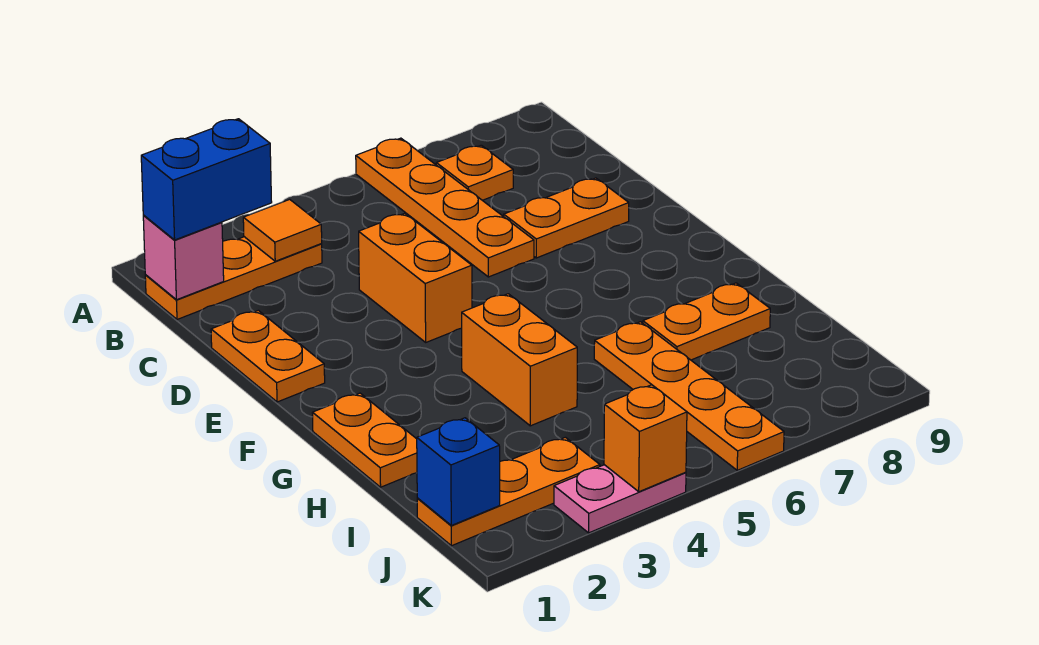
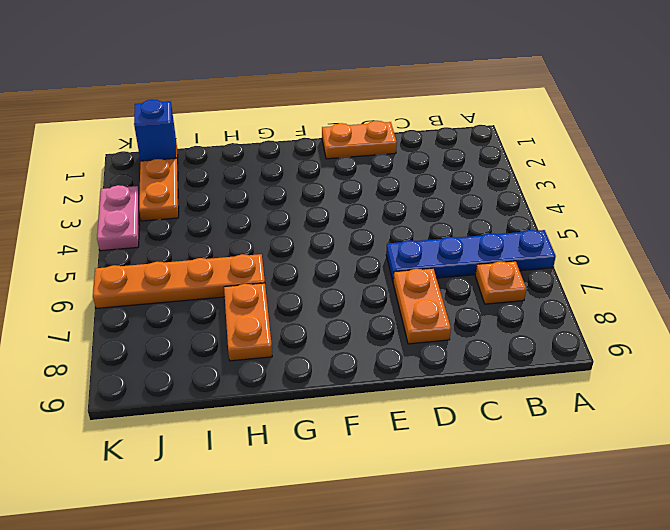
blue plate A6:D6 level 1 -> orange plate A6:D6 level 1
none -> orange plate B1:B3 level 1
none -> orange brick D4:E4 level 1
none -> orange plate G1:H1 level 1

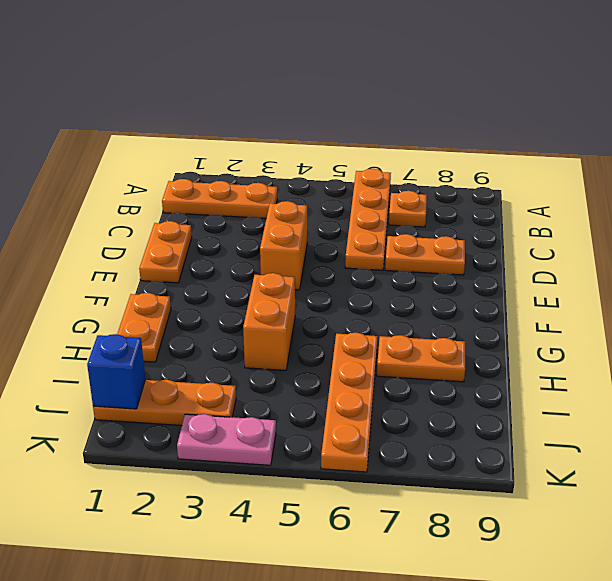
none -> pink brick B1 level 2
none -> orange tile B3 level 2
none -> orange brick K4 level 2

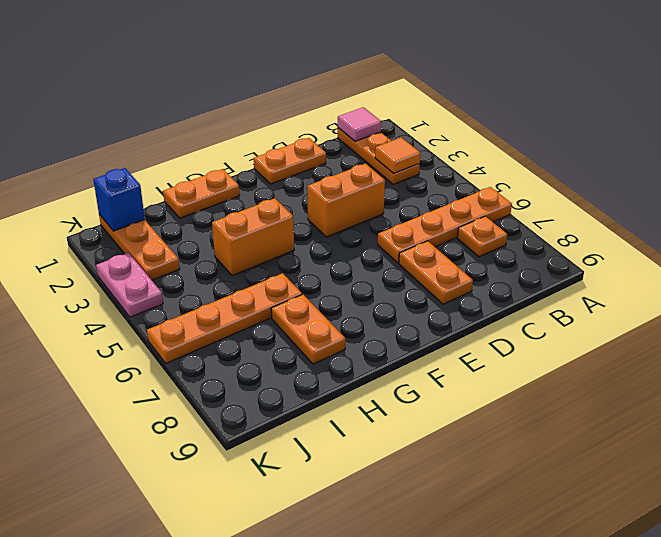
pink tile B1 level 2 -> pink brick B1 level 2
none -> orange brick K4 level 2
none -> blue brick B1:B2 level 3

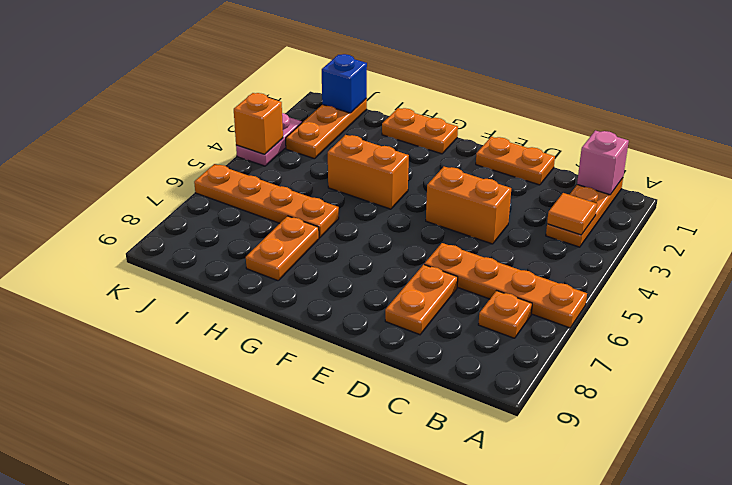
none -> blue brick B1:B2 level 3

